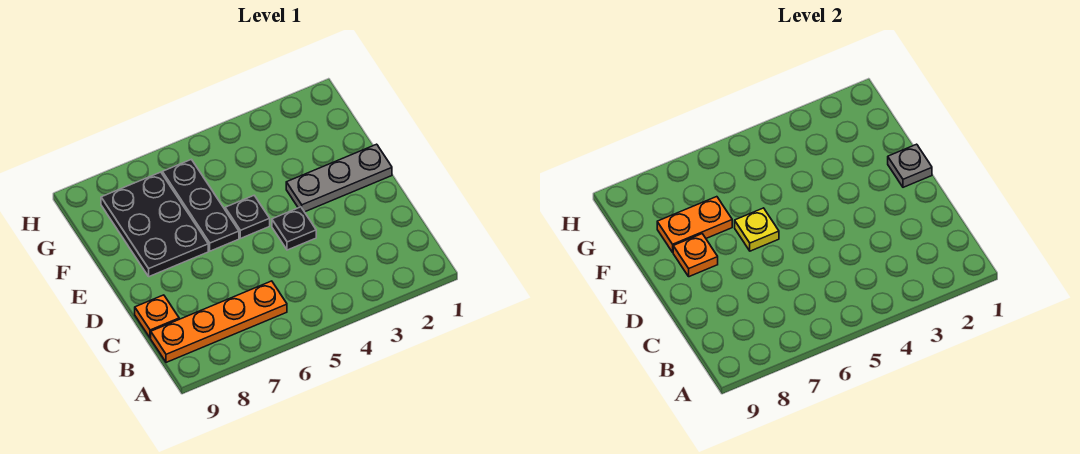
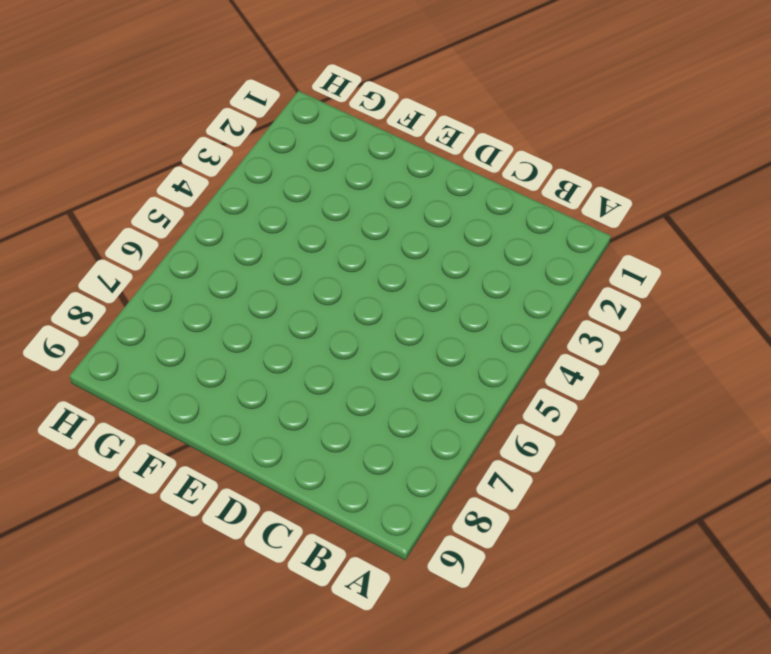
none -> orange plate B6:B9 level 1
none -> orange plate C9 level 1

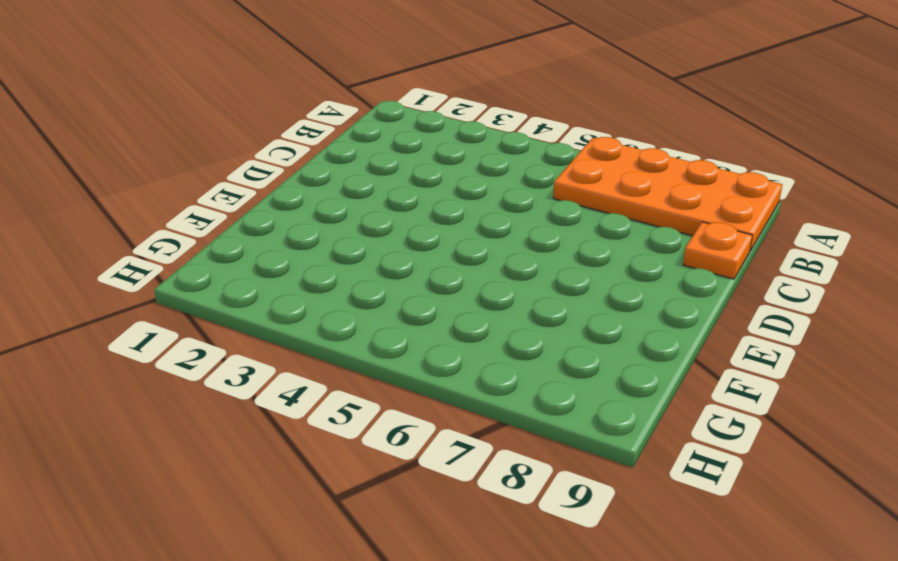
orange plate A6:B9 level 1 -> orange plate B6:B9 level 1
none -> black plate D4 level 1
none -> grey plate E1:E3 level 1

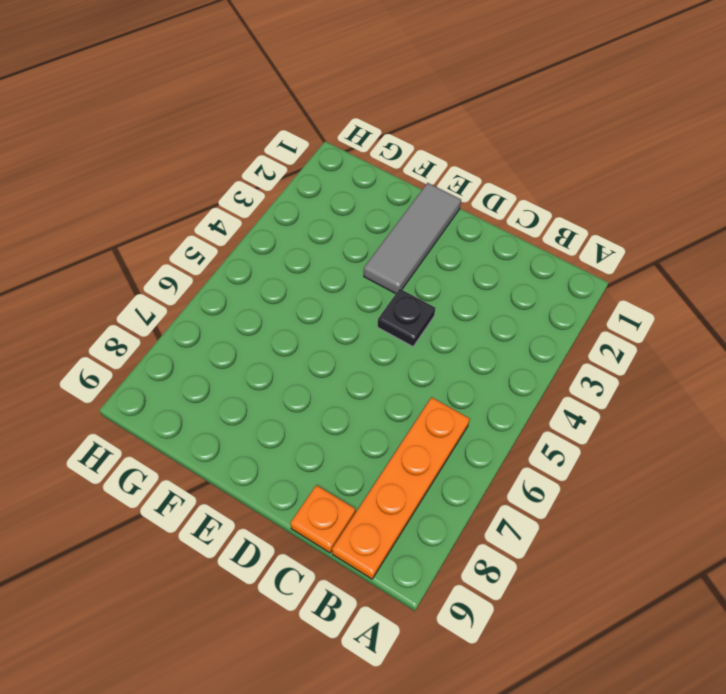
grey tile E1:E3 level 1 -> grey plate E1:E3 level 1
none -> black plate E5 level 1
none -> black plate E6:G6 level 1

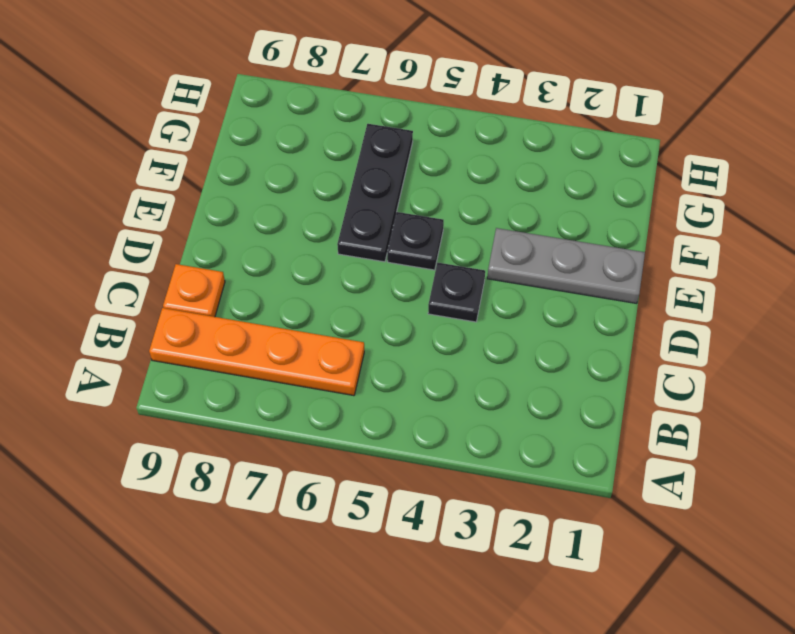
none -> black plate E7:G8 level 1
none -> grey plate E1 level 2

